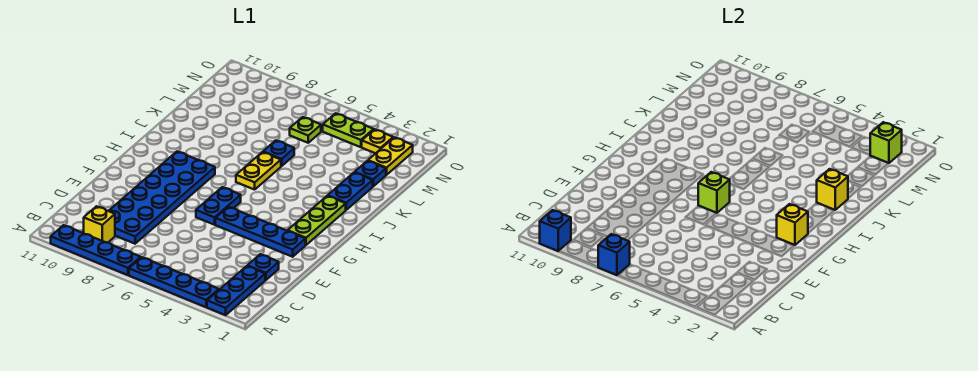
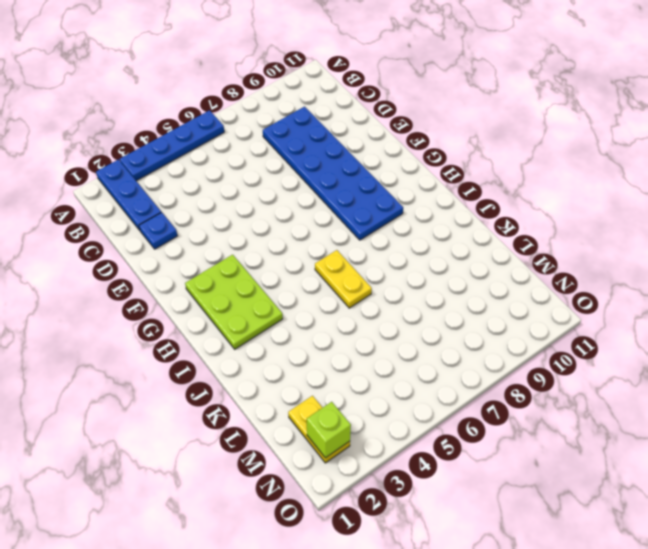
lime plate G2:I3 level 1 -> lime plate G2:I2 level 1
none -> blue plate A7:A10 level 1
none -> yellow brick B9 level 1
none -> blue plate F2:F5 level 1

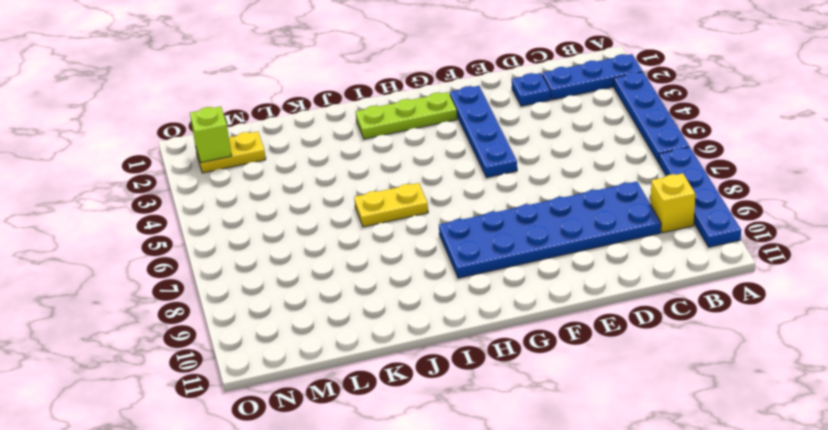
none -> blue plate F6:G6 level 1
none -> blue plate J2:K2 level 1
none -> blue plate K6 level 1

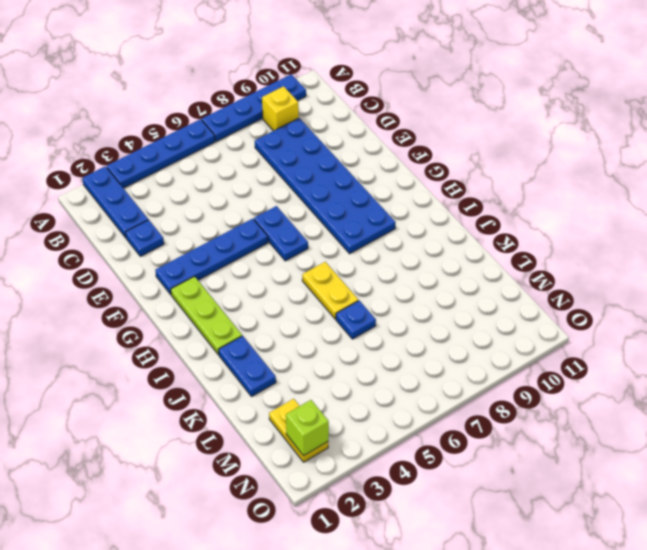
none -> blue plate L2 level 1
none -> lime plate M6 level 1
none -> yellow plate N3 level 1

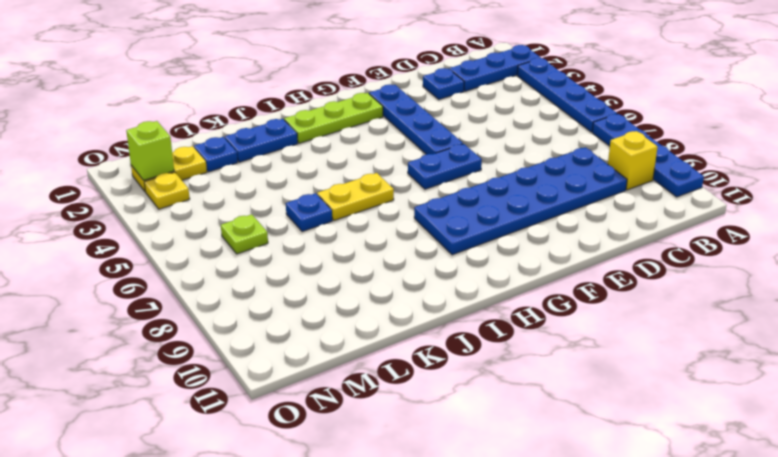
none -> lime plate N4:N5 level 1
none -> blue brick A7 level 2
none -> blue brick A10 level 2

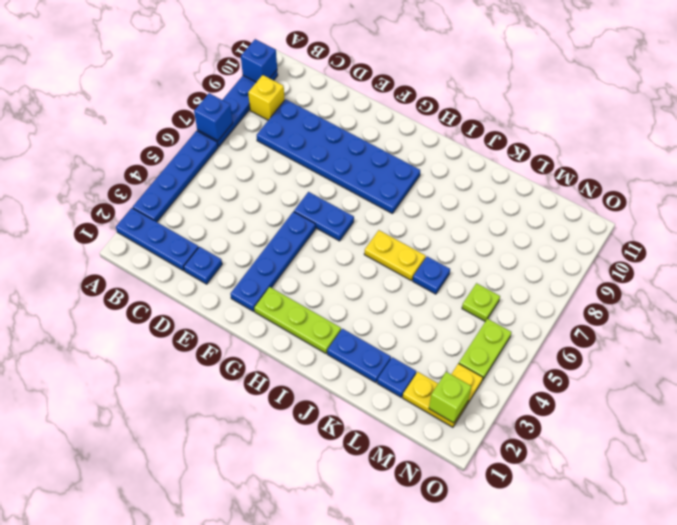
none -> yellow brick G2 level 2
none -> lime brick G6 level 2
none -> yellow brick J2 level 2

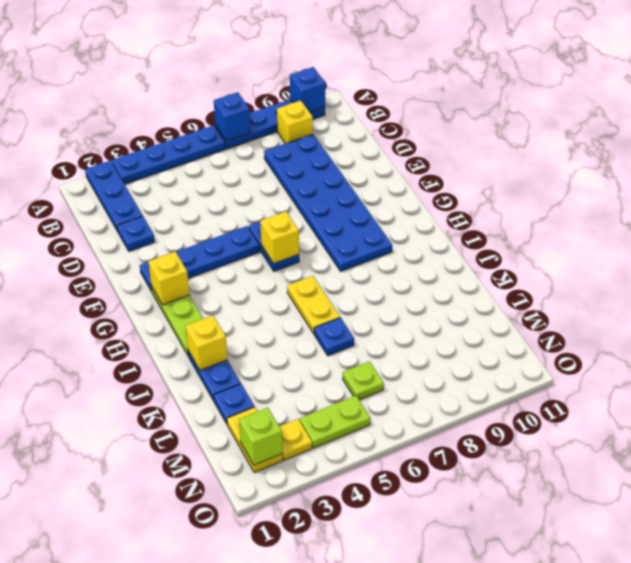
yellow brick G6 level 2 -> lime brick G6 level 2

